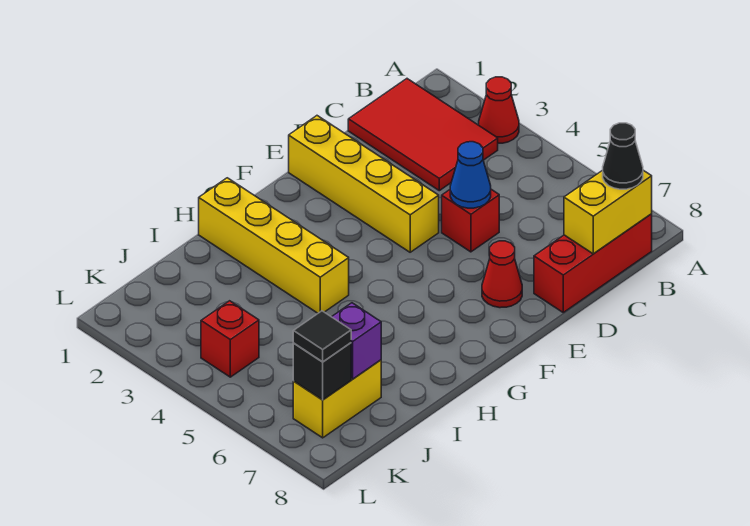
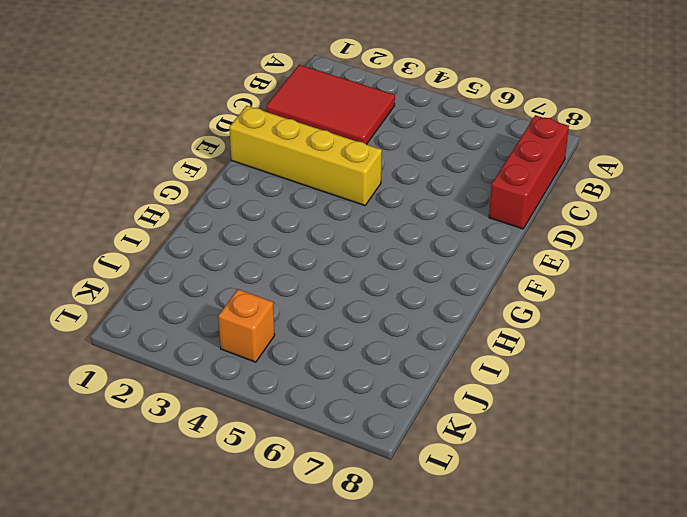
orange brick K4 level 1 -> red brick K4 level 1
none -> red cone A3 level 1
none -> red brick D5 level 1
none -> red cone E7 level 1

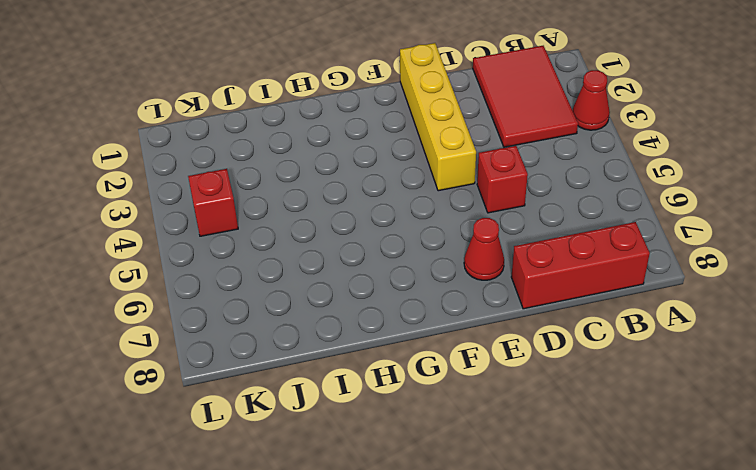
none -> yellow brick H1:H4 level 1
none -> yellow brick J7:K7 level 1
none -> yellow brick B8:C8 level 2

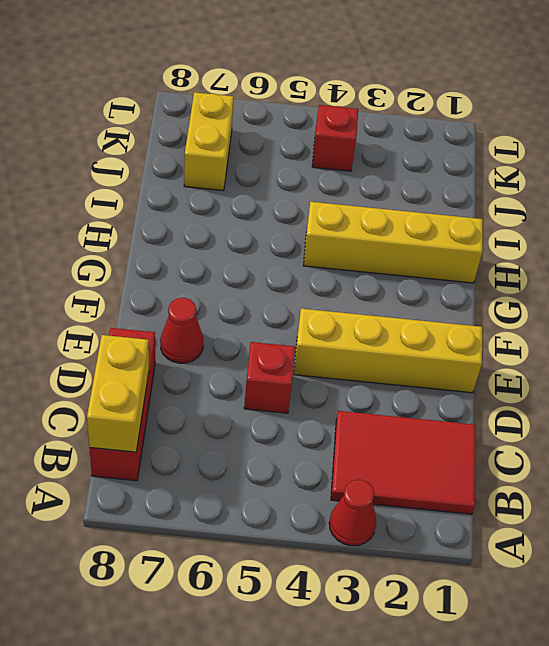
none -> blue cone D5 level 2
none -> purple brick J7 level 2
none -> black brick K7 level 2

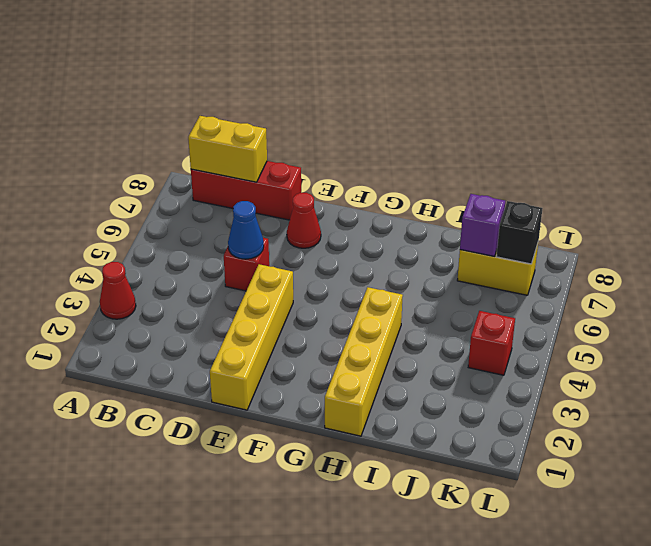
none -> red tile B1:C3 level 1
none -> black cone B8 level 3
none -> black tile K7 level 3

